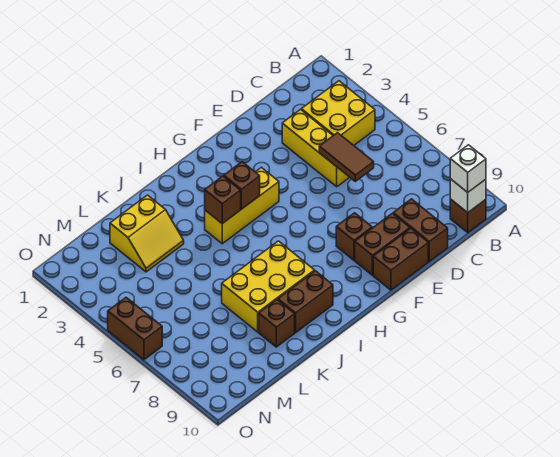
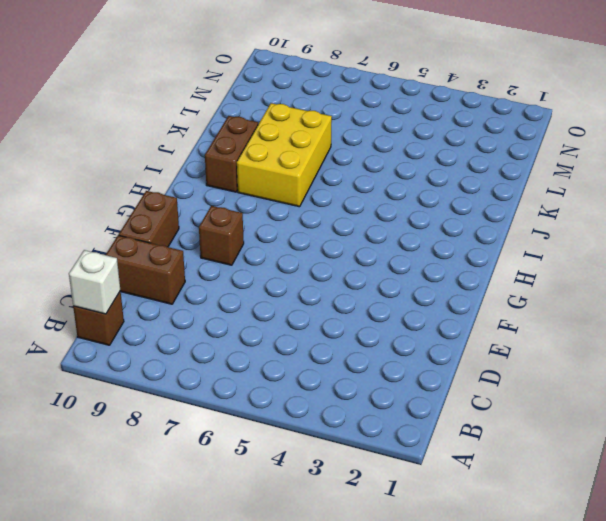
none -> yellow brick B3:C4 level 1
none -> yellow brick D3:D5 level 1
none -> brown brick E9:F9 level 1

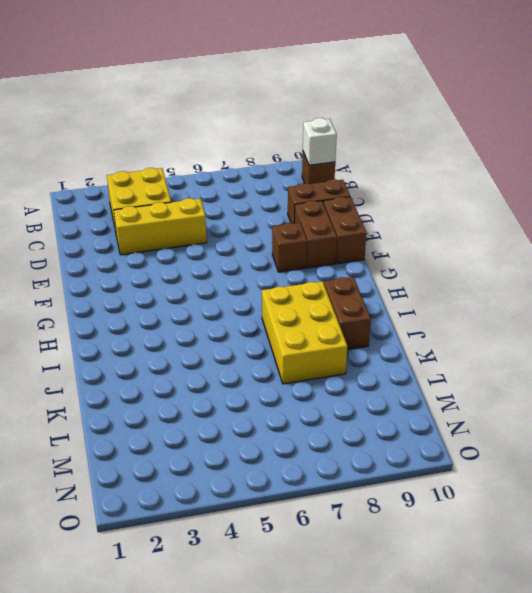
none -> yellow brick G4:I4 level 1
none -> yellow slope K2:L3 level 1 top 2
none -> brown brick K9 level 1

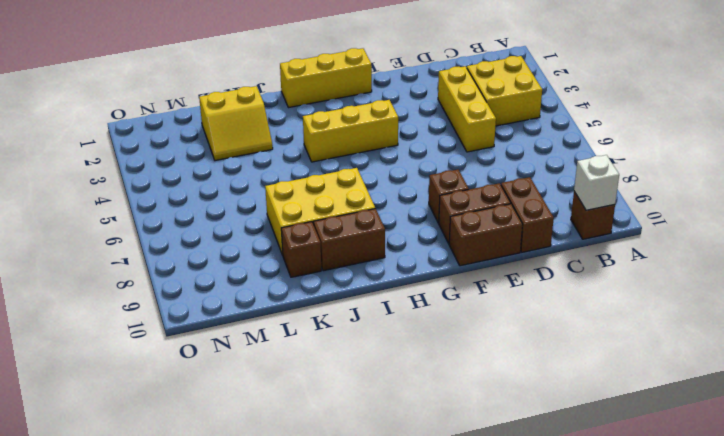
yellow brick G1:I1 level 1 -> none
none -> brown brick O5:O6 level 1
none -> brown tile D5:D6 level 2
none -> brown brick H4 level 2

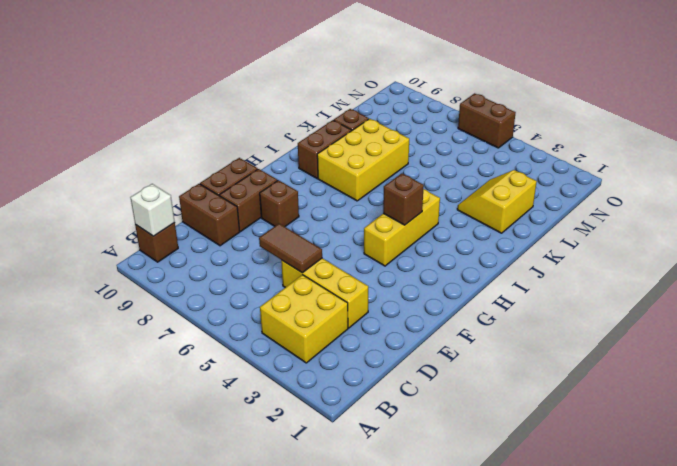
none -> brown brick I4 level 2
none -> white brick B10 level 3

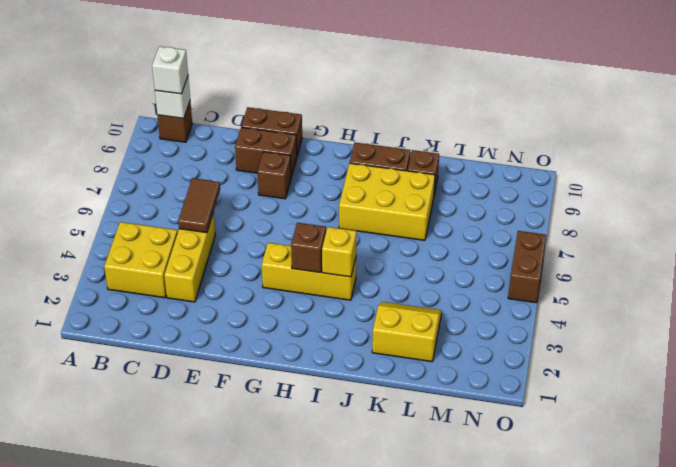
yellow brick I4 level 2 -> brown brick I4 level 2
none -> brown brick D9:D10 level 1

